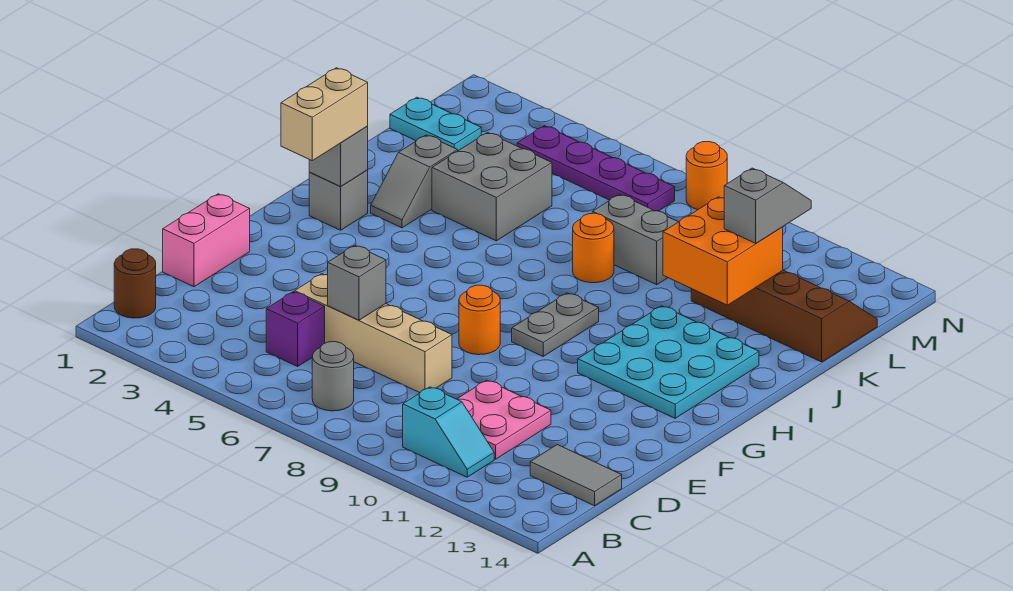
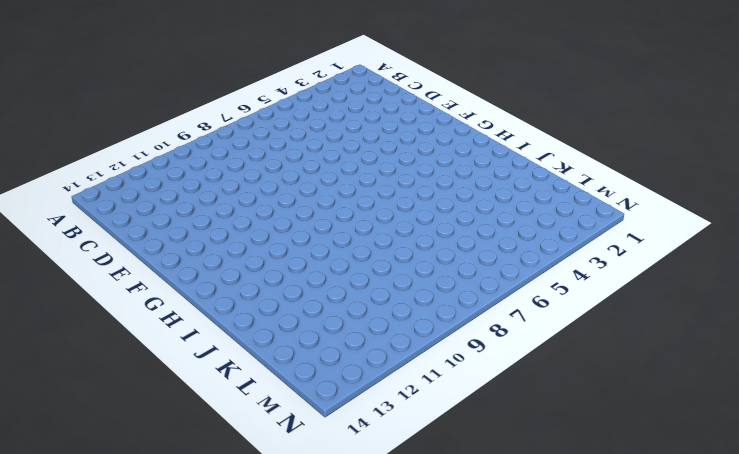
none -> brown round brick B1 level 1
none -> grey round brick B7 level 1
none -> cyan slope B10:B11 level 1 top 10

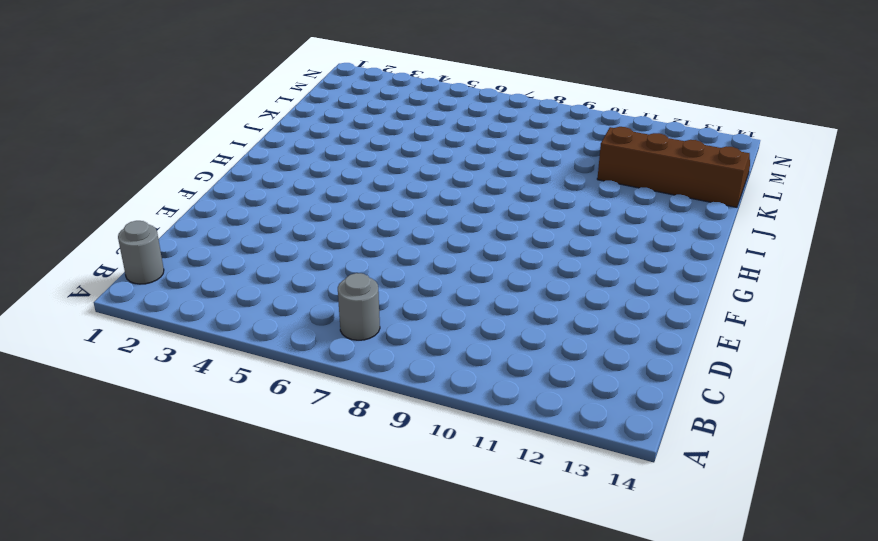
grey round brick B1 level 1 -> brown round brick B1 level 1
none -> cyan slope B10:B11 level 1 top 10
none -> purple brick C5 level 1
none -> pink plate C10:D11 level 1

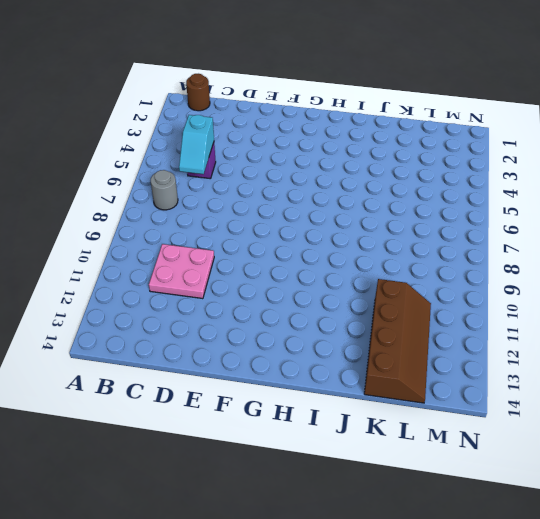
cyan slope C5:C6 level 2 top 5 -> cyan slope B10:B11 level 1 top 10
none -> grey tile C13:C14 level 1
none -> pink brick D1:E1 level 1
none -> tan brick D5:D8 level 1

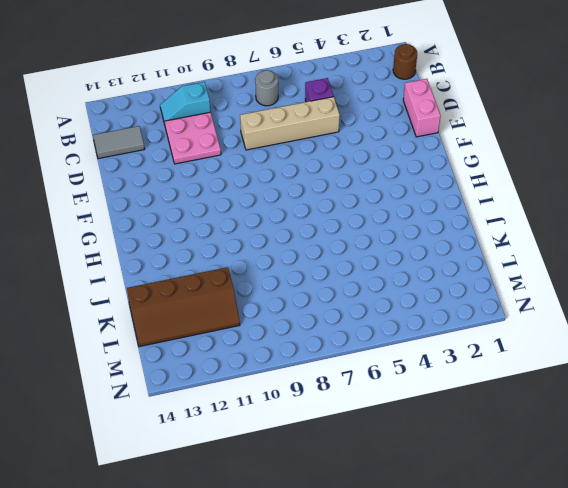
none -> orange round brick F8 level 1
none -> grey plate G9:H9 level 1
none -> cyan plate G11:I13 level 1

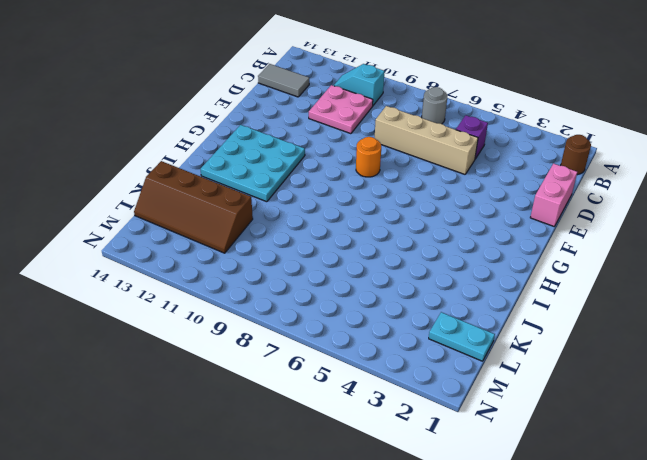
none -> grey plate G9:H9 level 1
none -> grey brick H2 level 1
none -> grey slope I3:J3 level 1 top J

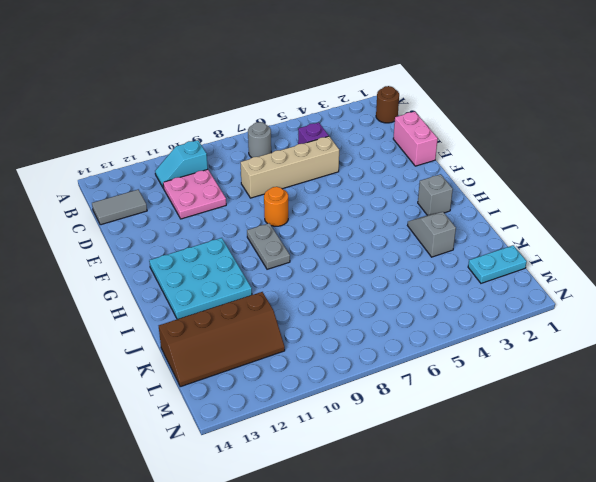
none -> grey brick J4:K5 level 1
none -> orange round brick J8 level 1
none -> grey brick K8:K9 level 1

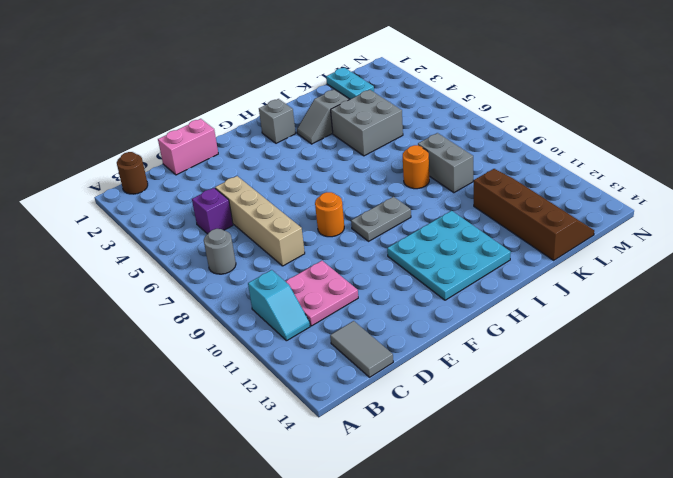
none -> purple plate M4:M7 level 1
none -> orange round brick N8 level 1
none -> grey brick D6 level 2

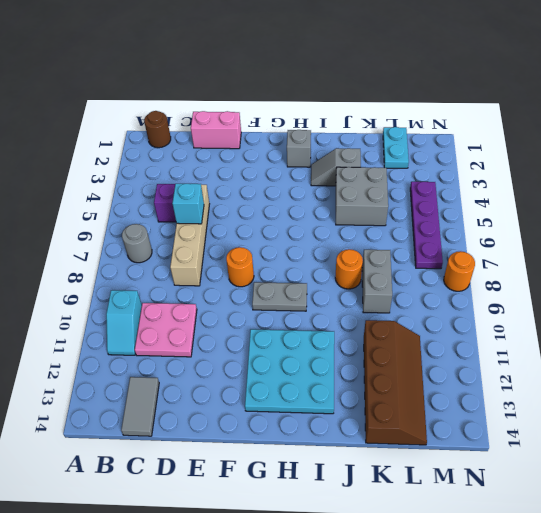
cyan brick D6 level 2 -> grey brick D6 level 2
none -> grey brick H2 level 2
none -> orange brick J11:K12 level 2
none -> tan brick G2:H2 level 3

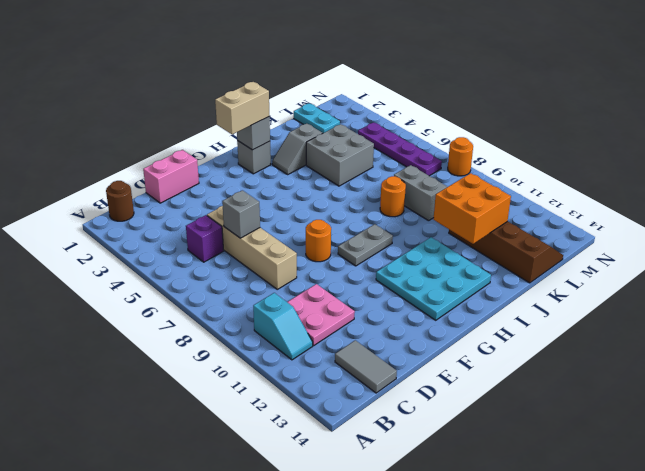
none -> grey round brick B7 level 1
none -> grey slope K12:L12 level 3 top K

